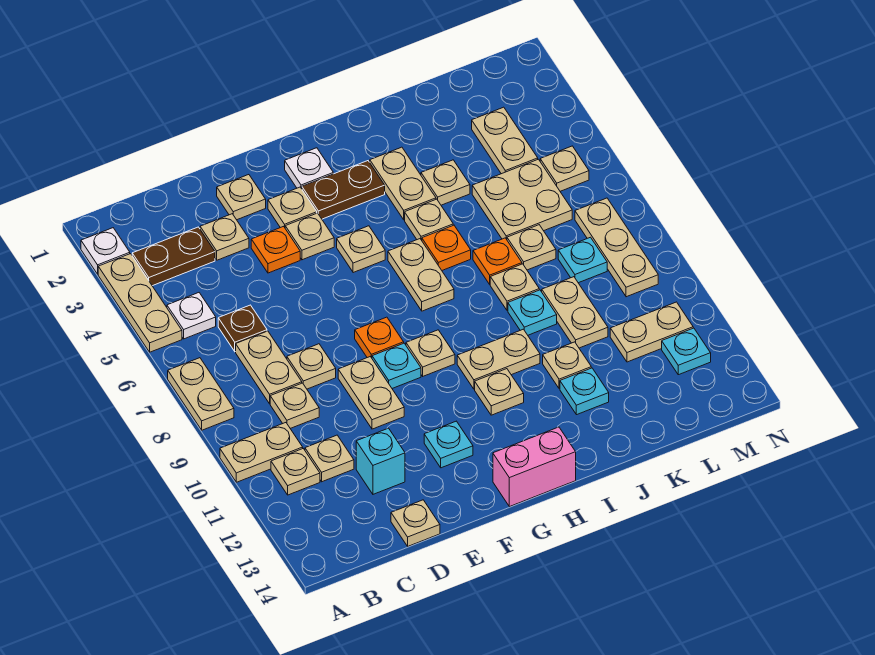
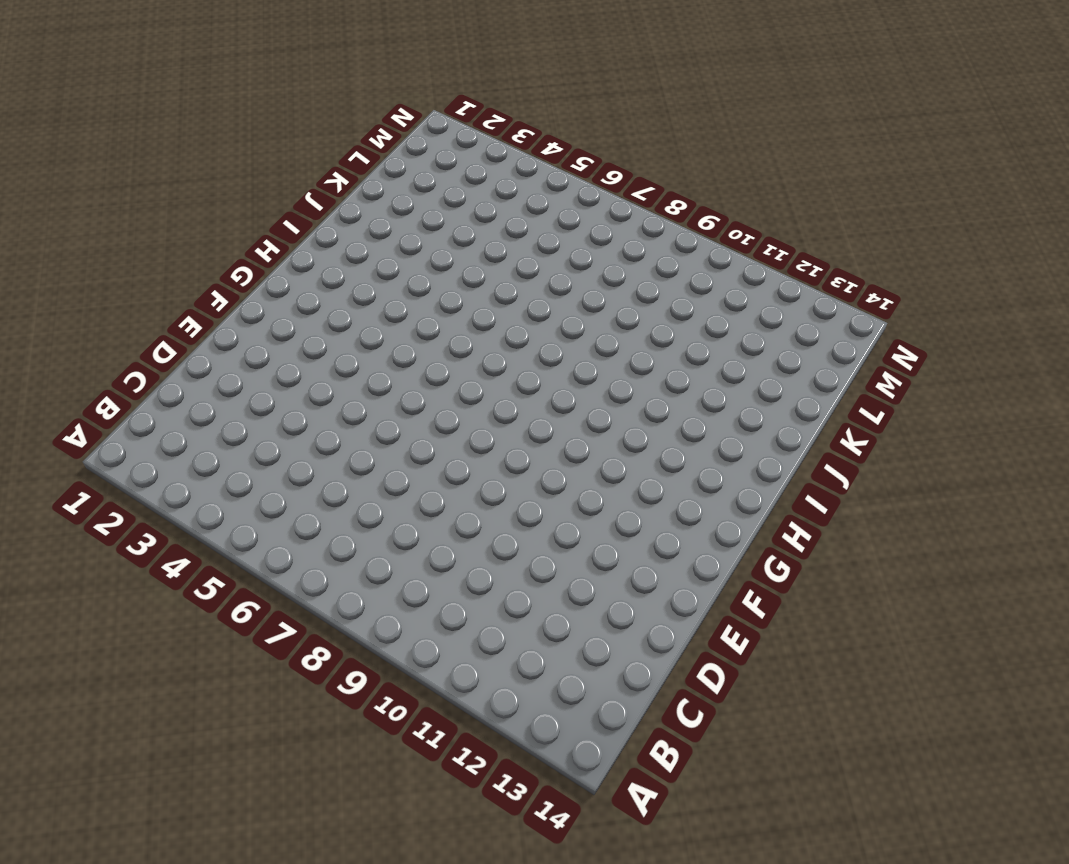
none -> white plate A2 level 1
none -> tan plate A3:A5 level 1
none -> tan plate A7:A8 level 1
none -> tan plate A10:B10 level 1

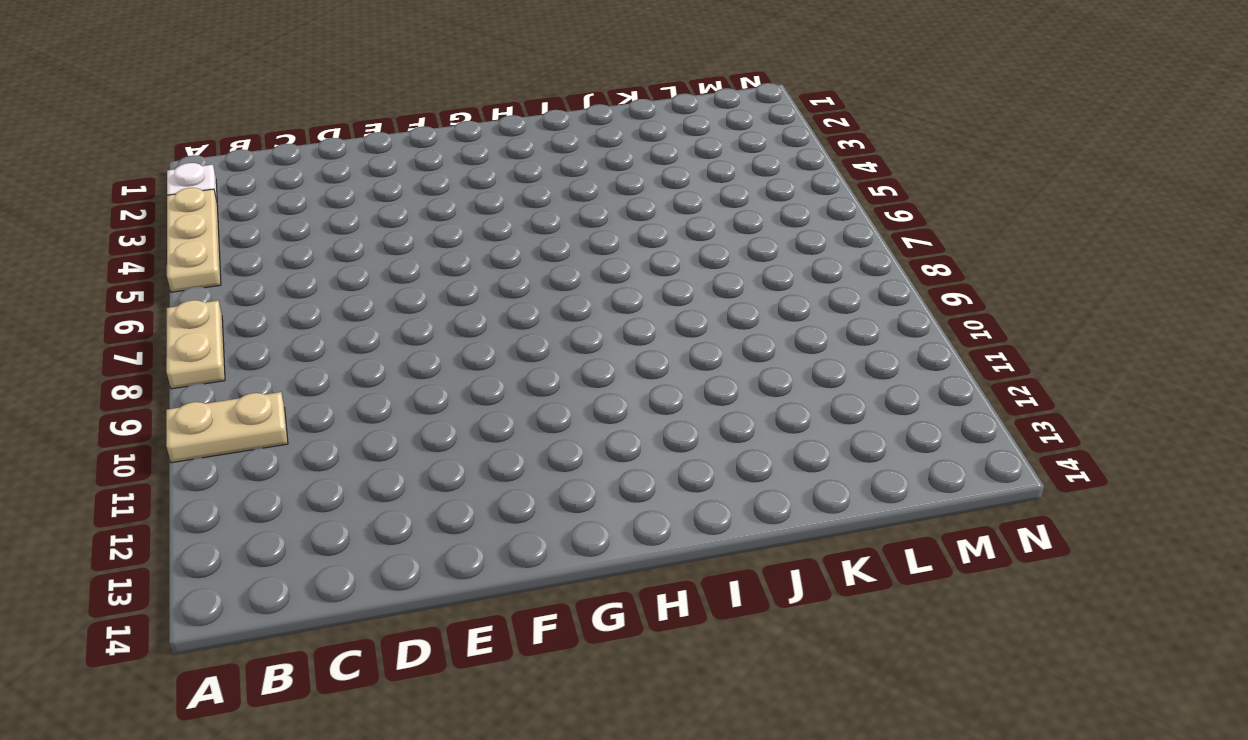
none -> brown plate B3:C3 level 1
none -> white plate B5 level 1
none -> tan plate B11 level 1
none -> brown plate C6 level 1

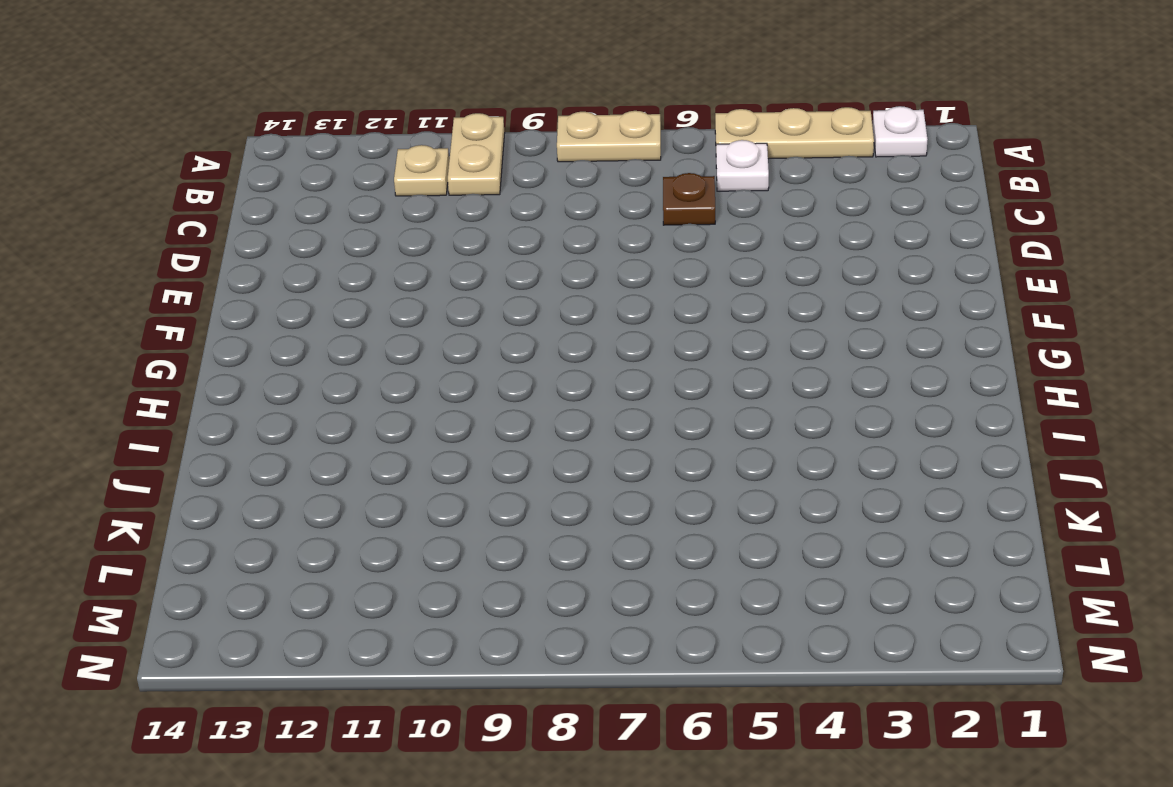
none -> brown plate B3:C3 level 1
none -> tan plate C7:C8 level 1
none -> tan plate C9 level 1
none -> tan plate C11 level 1

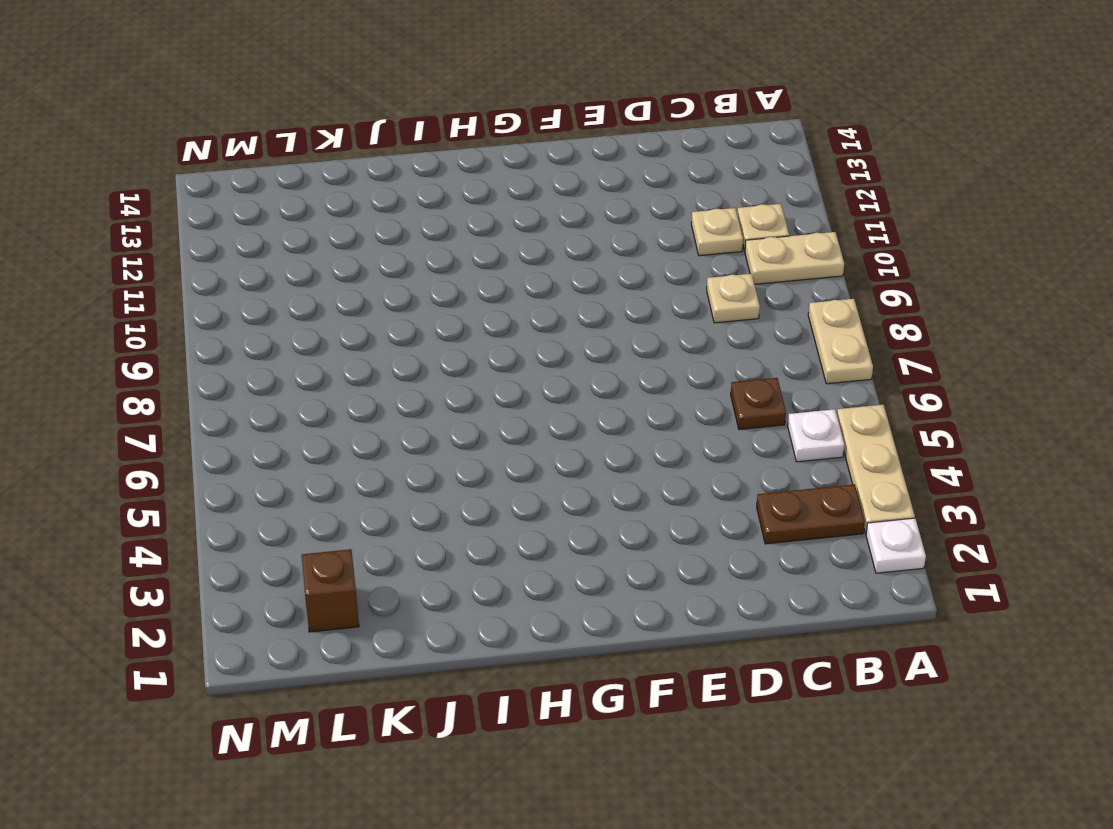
brown brick L2 level 1 -> none
none -> tan plate C7:C8 level 1
none -> tan plate D3 level 1
none -> tan plate D8 level 1
none -> cyan brick D12 level 1

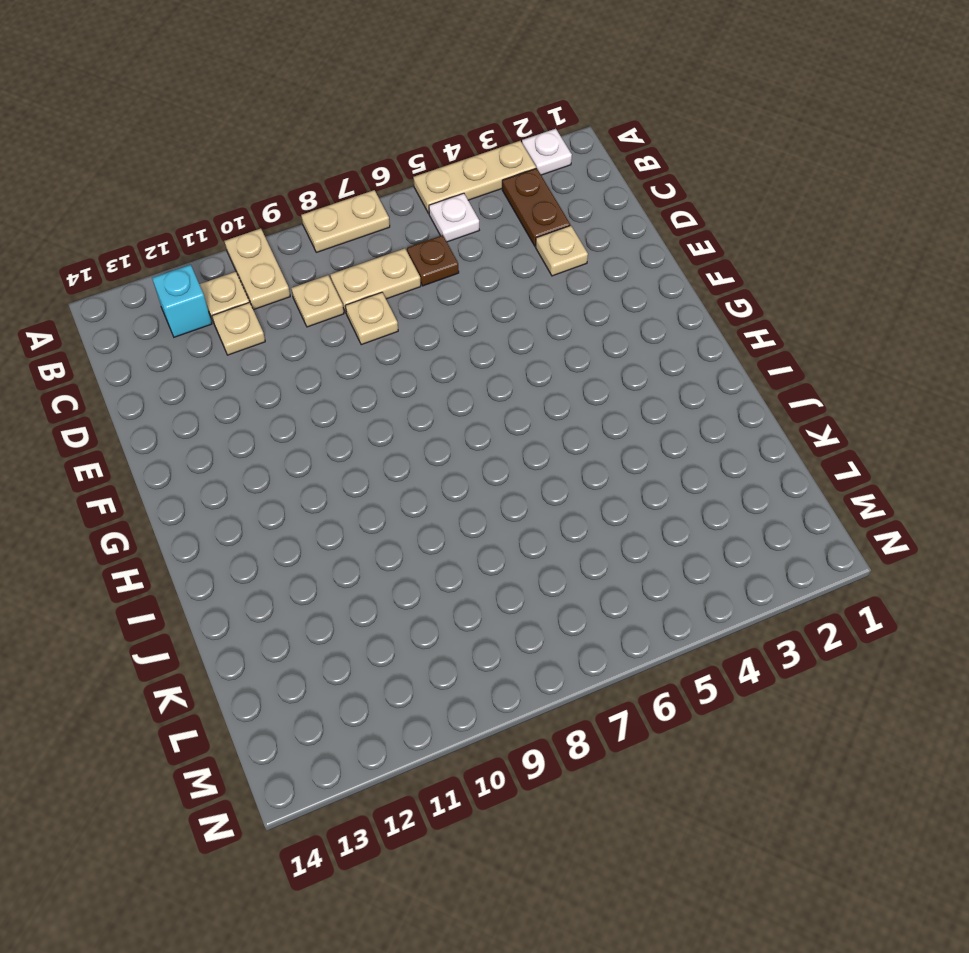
cyan brick B12 level 1 -> cyan brick D12 level 1
none -> tan plate D14 level 1
none -> tan plate E2 level 1
none -> orange plate E4 level 1
none -> tan plate E9:E10 level 1

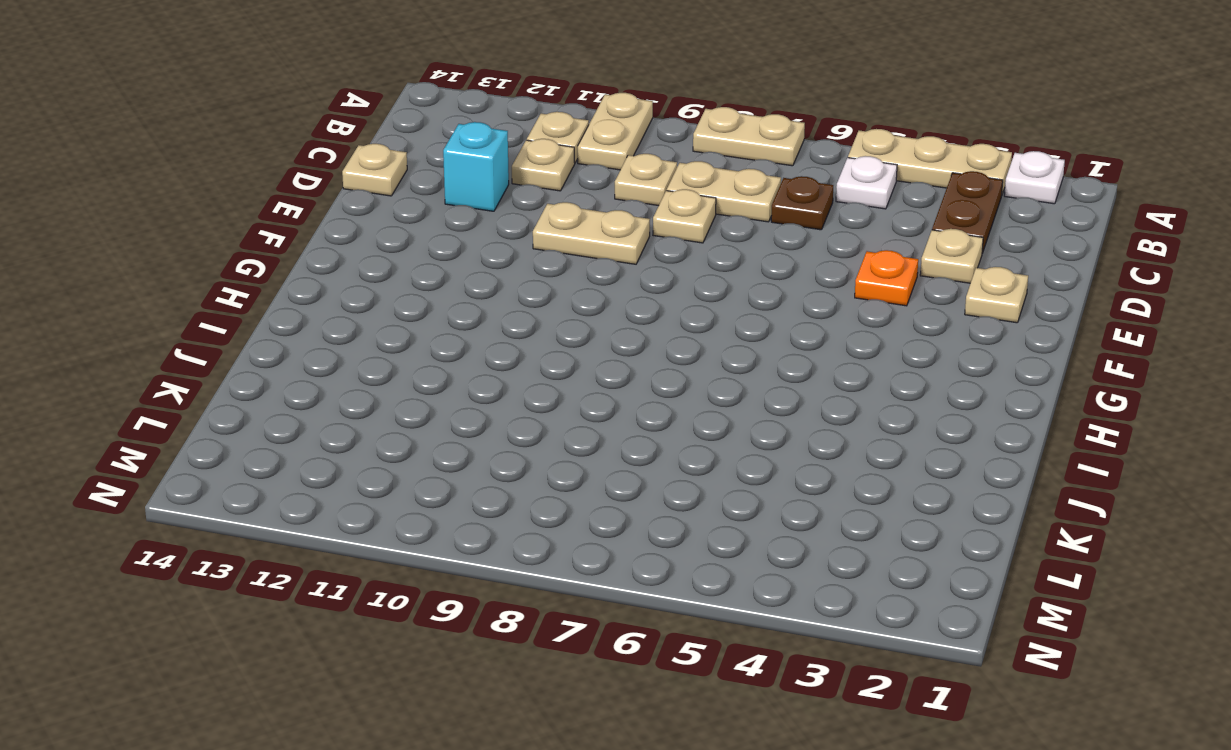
none -> tan plate F3 level 1
none -> tan plate F4 level 1
none -> orange plate F8 level 1
none -> cyan plate F9 level 1

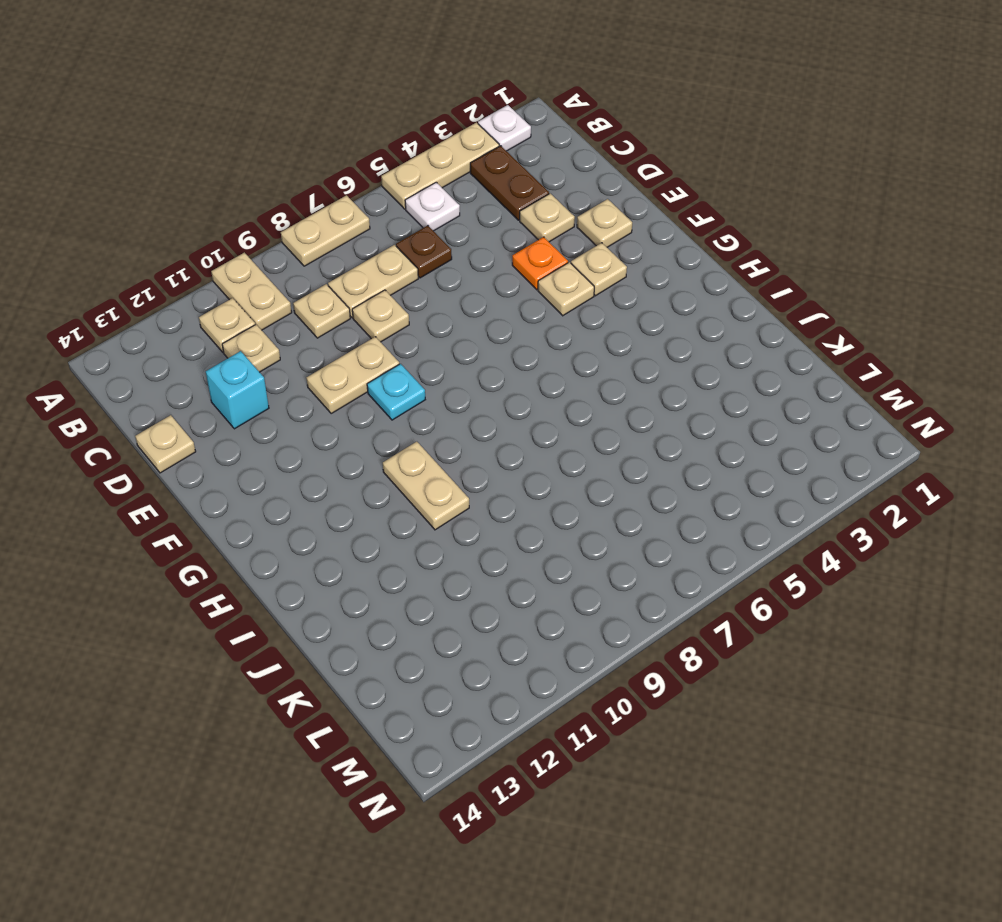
none -> orange plate F8 level 1
none -> cyan plate F12 level 1
none -> white plate G2 level 1
none -> brown plate G3:H3 level 1

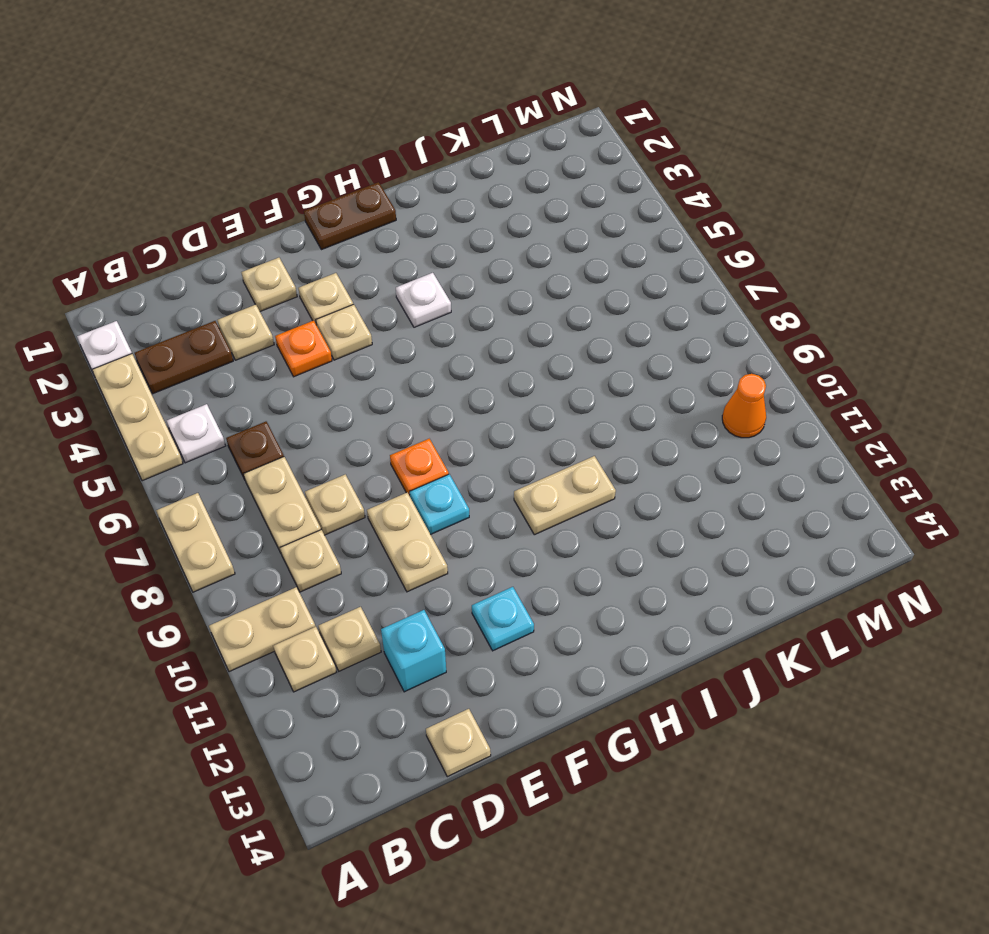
brown plate G1:H1 level 1 -> brown plate G3:H3 level 1
white plate H4 level 1 -> white plate G2 level 1
orange cone M10 level 1 -> none
none -> tan plate G5 level 1
none -> tan plate G9 level 1
none -> pink brick G14:H14 level 1
none -> tan plate H6:H7 level 1

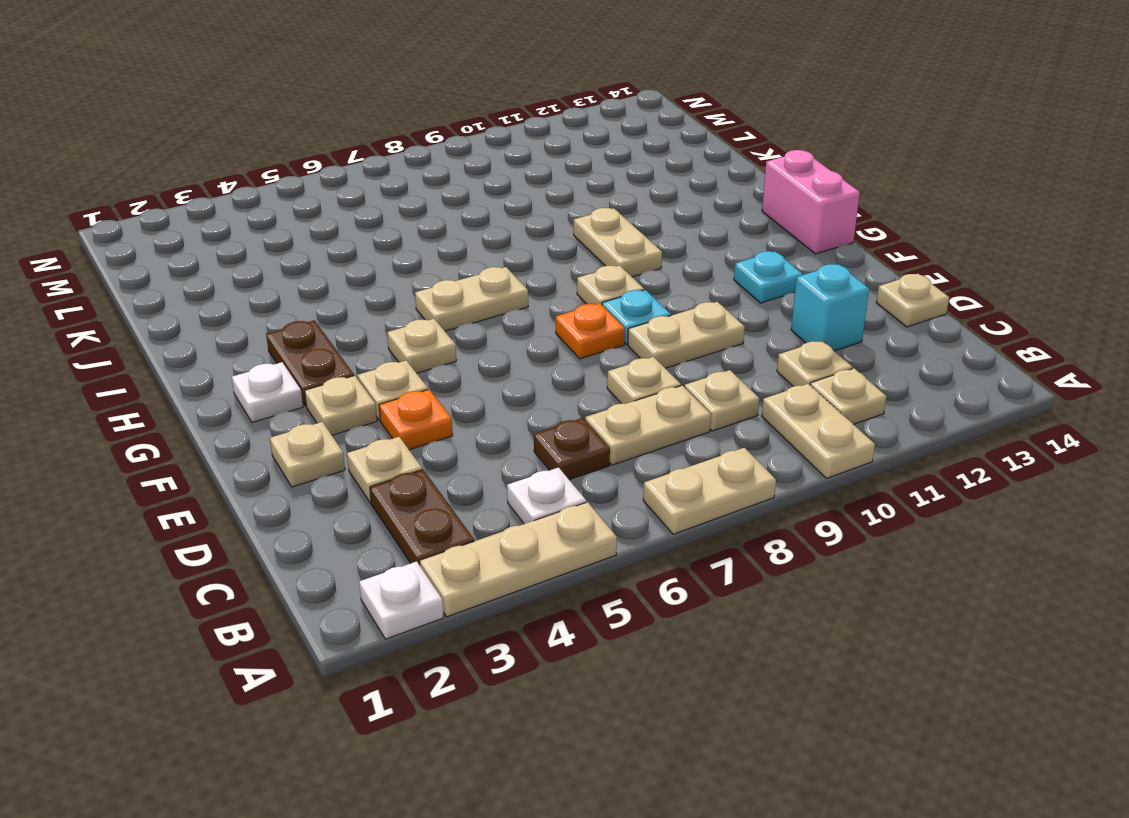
none -> tan plate H11 level 1
none -> tan plate I3:I4 level 1
none -> tan plate I5 level 1
none -> orange plate I6 level 1

